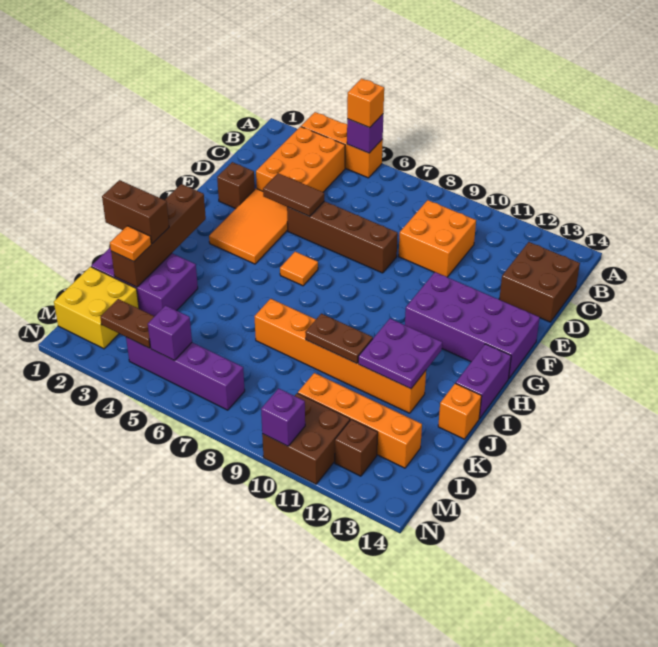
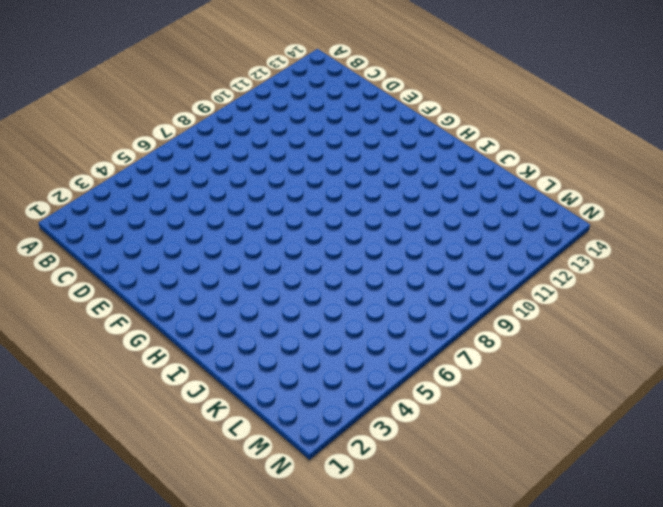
none -> orange brick A3:A5 level 1
none -> orange brick B3:D4 level 1
none -> orange brick C9:D10 level 1

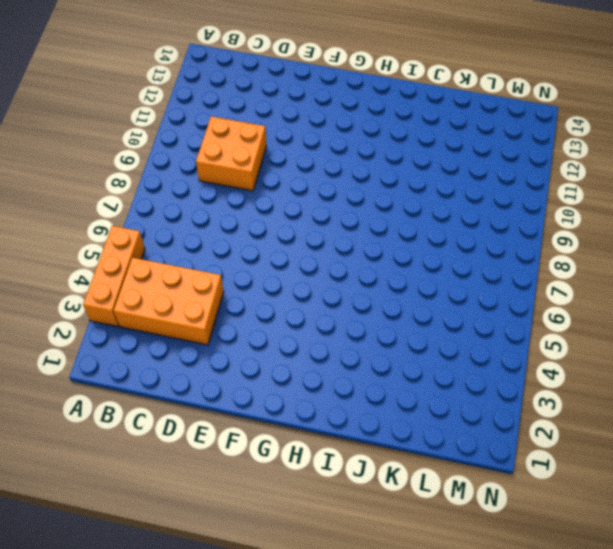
none -> brown brick C13:D14 level 1
none -> brown brick E2 level 1
none -> orange tile E3:G4 level 1

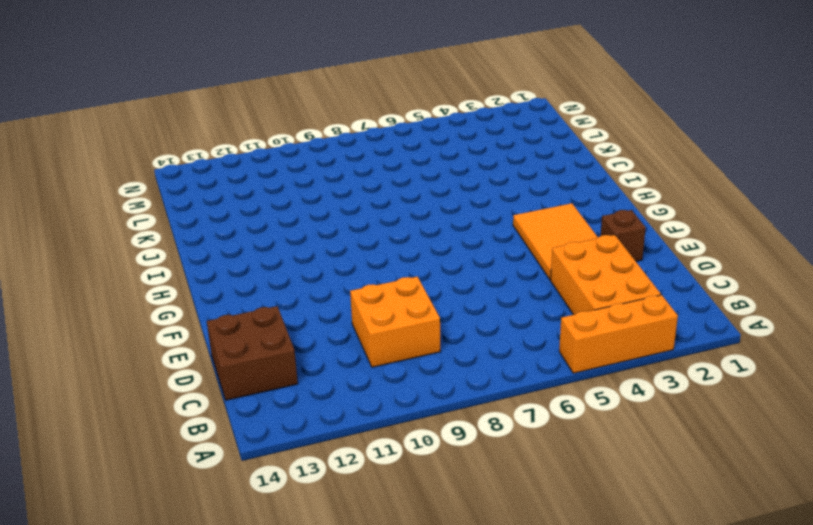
none -> brown brick E5:E8 level 1
none -> purple brick F11:G14 level 1
none -> orange tile G6 level 1

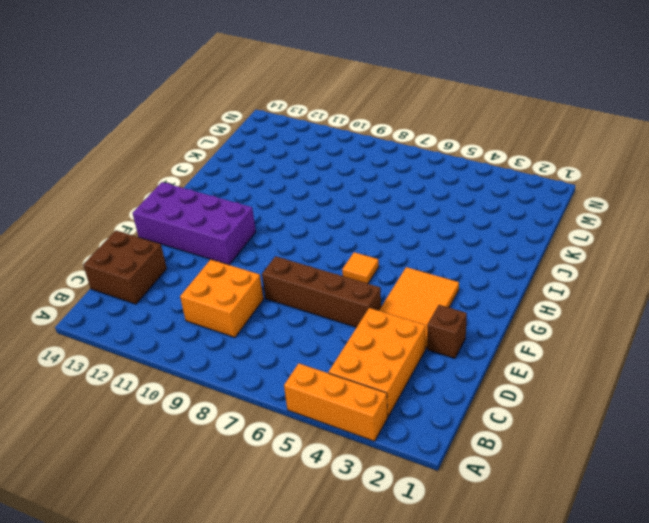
none -> purple brick H14:I14 level 1
none -> purple brick J1:K3 level 1
none -> orange brick J7:J12 level 1

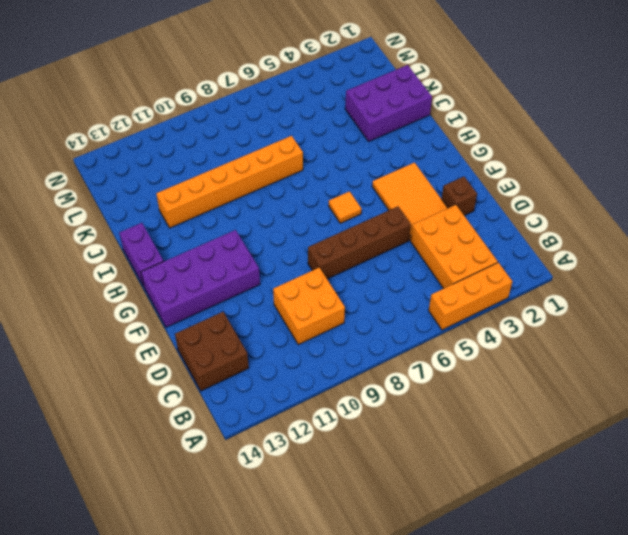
none -> orange brick J14 level 1
none -> yellow brick L1:M2 level 1
none -> orange brick L10:L13 level 1

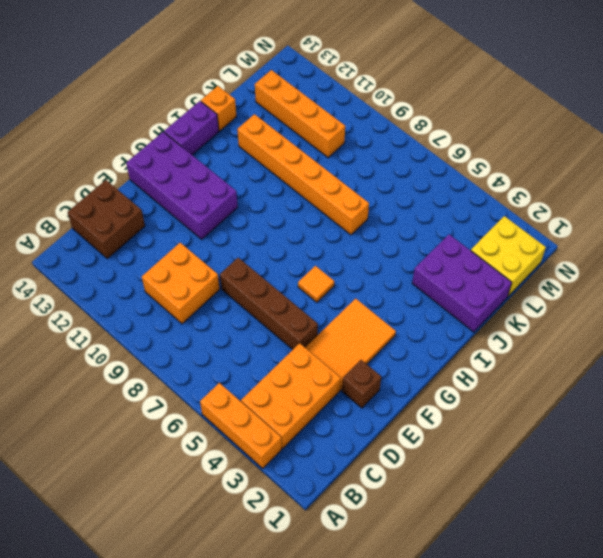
none -> purple brick M4:M7 level 1
none -> brown brick M10:N11 level 1
none -> brown brick M12 level 1

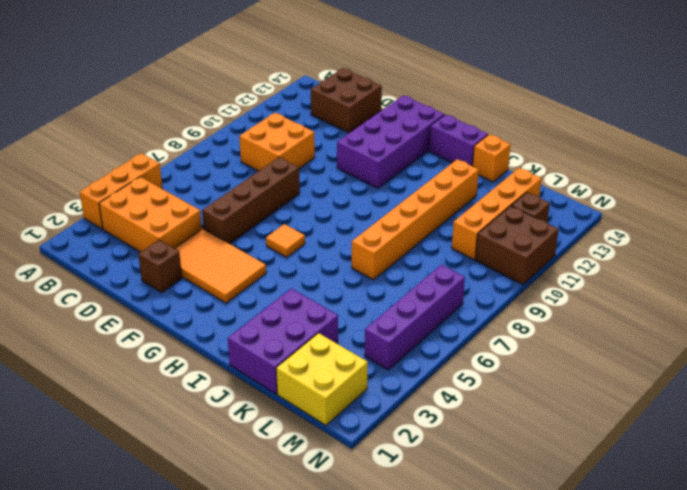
none -> purple brick A5 level 2
none -> brown tile E4:E5 level 2
none -> brown brick H2:K2 level 2

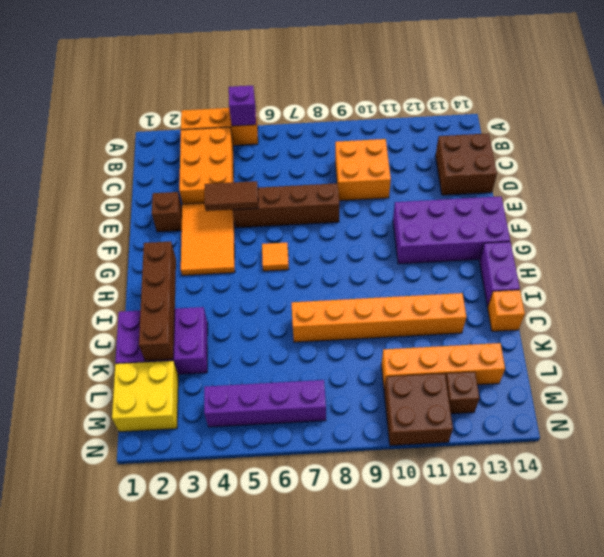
none -> purple plate I11:J12 level 2
none -> brown plate J9:J10 level 2
none -> brown plate M3:M4 level 2

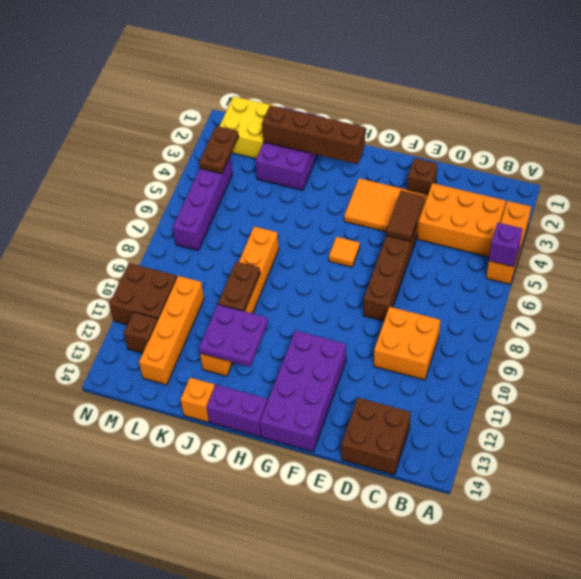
none -> purple brick M5 level 2
none -> purple brick N10 level 2
none -> orange brick A5 level 3

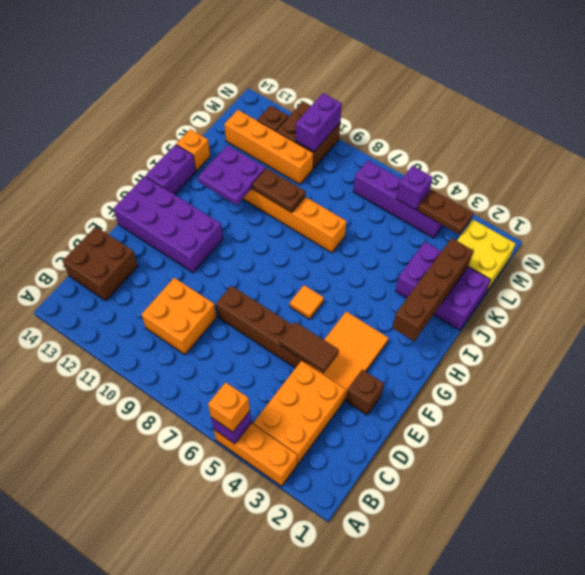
purple brick M10:N10 level 2 -> purple brick N10 level 2
none -> brown brick J1:J2 level 3
none -> orange plate K2 level 3

